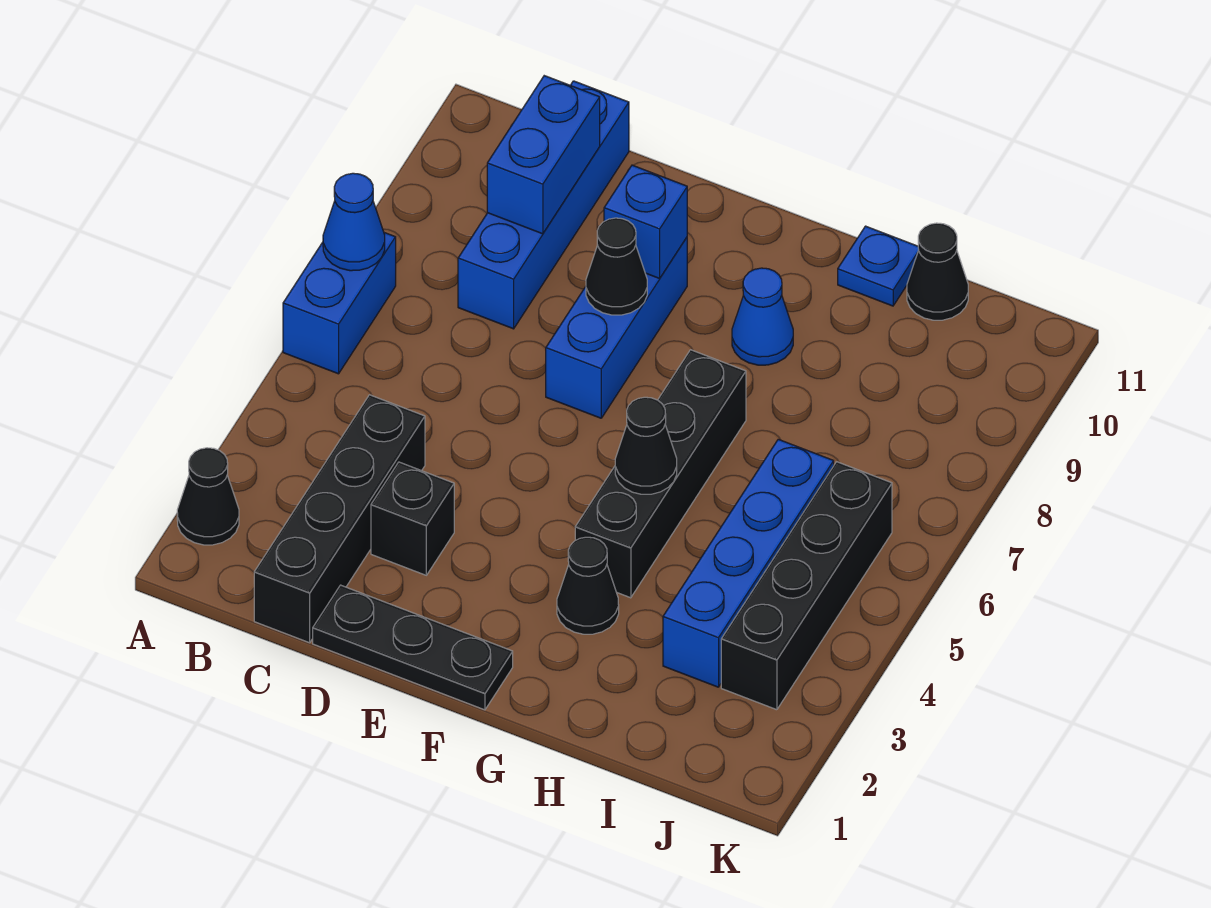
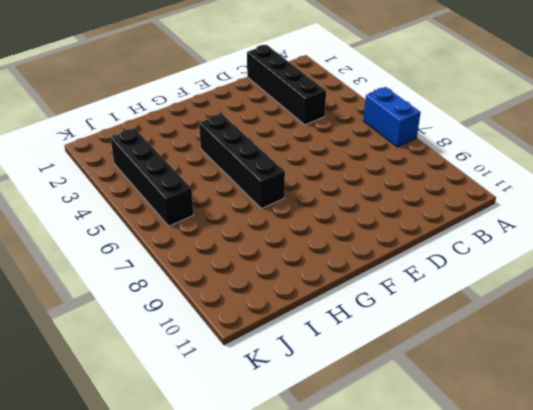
none -> black cone A2 level 1
none -> blue brick C8:C11 level 1
none -> black plate D1:F1 level 1

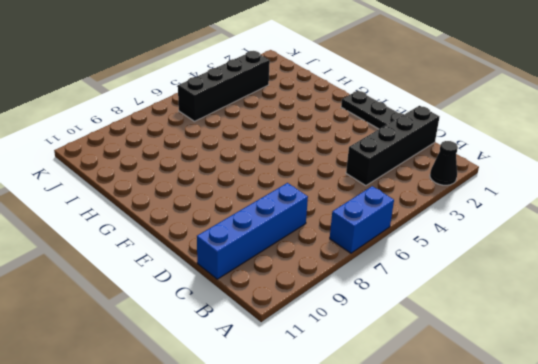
none -> black brick D3 level 1
none -> blue brick E7:E9 level 1
none -> black cone G3 level 1

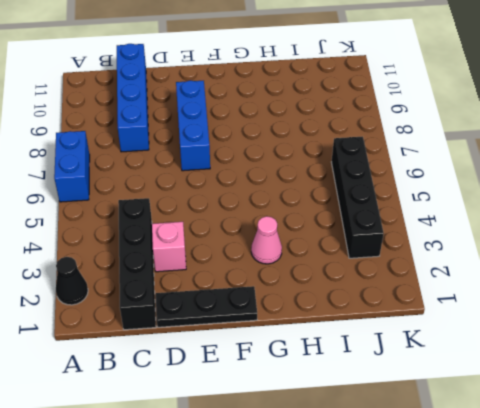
pink brick D3 level 1 -> black brick D3 level 1
pink cone G3 level 1 -> black cone G3 level 1
none -> black brick G4:G7 level 1
none -> blue cone G9 level 1
none -> blue plate H11 level 1

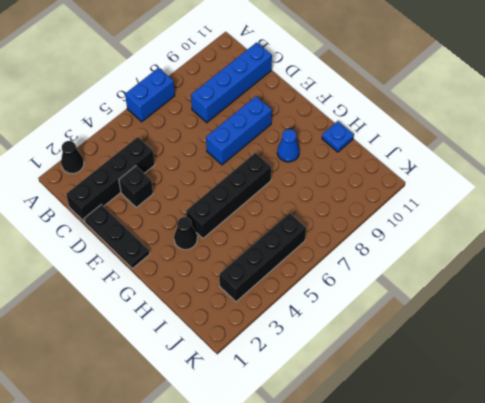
none -> blue brick I3:I6 level 1
none -> black cone I11 level 1
none -> blue cone A7 level 2

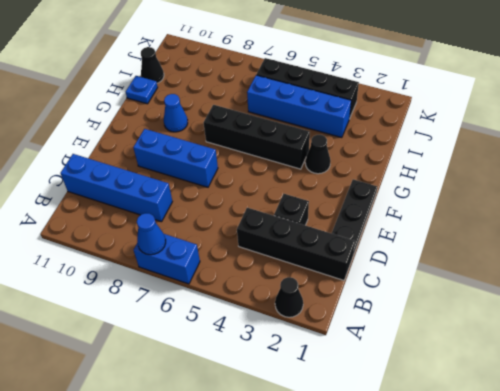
none -> blue brick C9:C10 level 2
none -> black cone E8 level 2
none -> blue brick E9 level 2

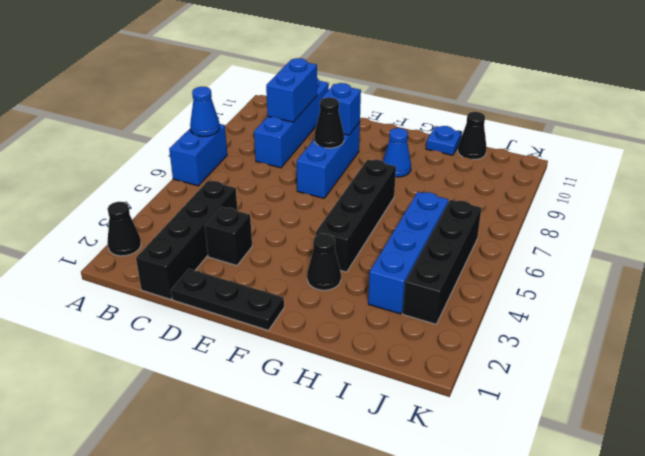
none -> black cone G5 level 2

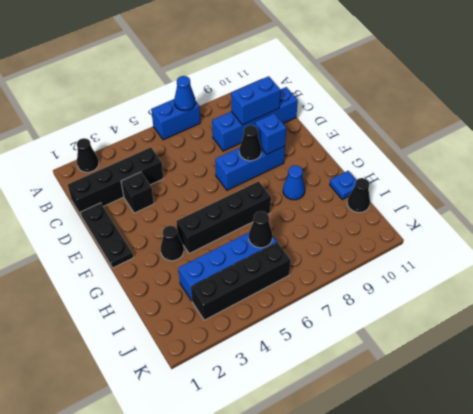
black cone I6 level 2 -> black cone G5 level 2

